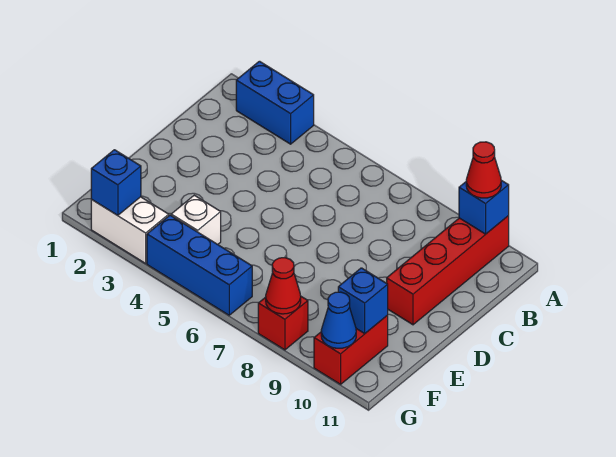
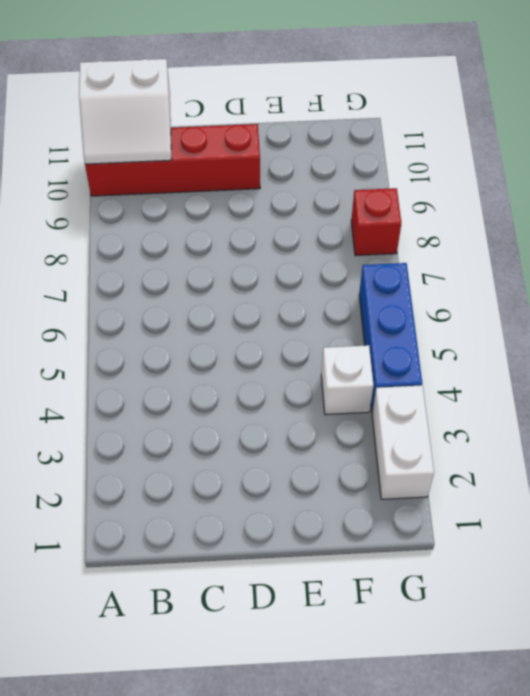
white slope A10:B11 level 2 top 11 -> blue brick A10 level 2
none -> blue brick A2:A3 level 1
none -> red brick F10:G10 level 1
none -> blue brick F10 level 2

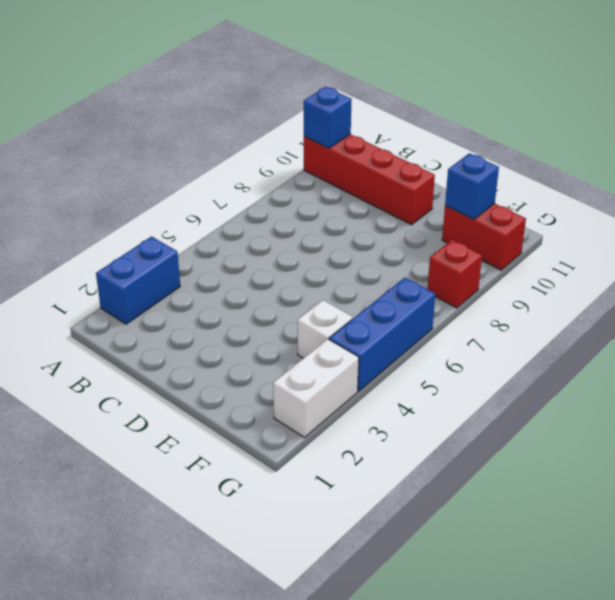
none -> blue brick G2 level 2
none -> red cone G8 level 2
none -> blue cone G10 level 2

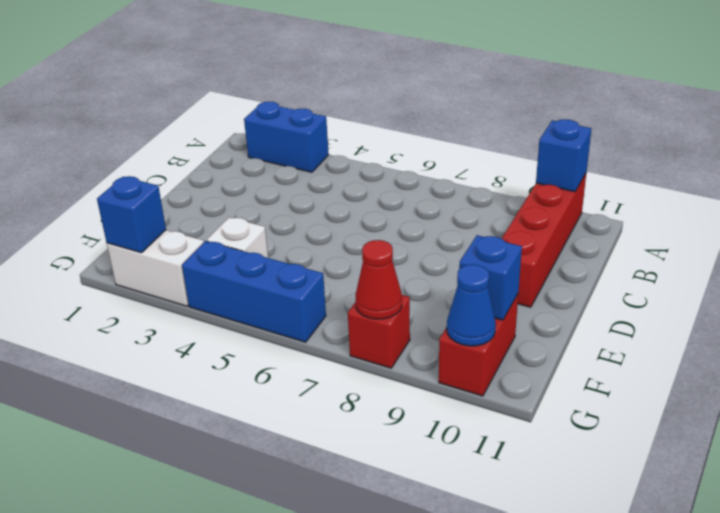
none -> red cone A10 level 3

